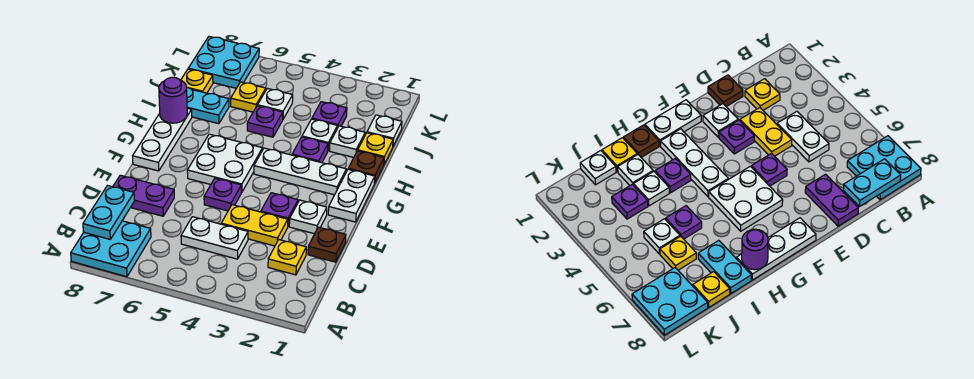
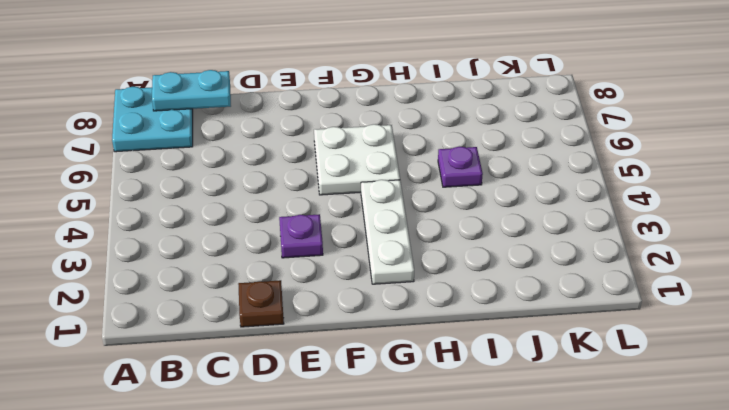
none -> yellow plate C2 level 1
none -> white plate C4:C5 level 1
none -> yellow plate D3:D4 level 1

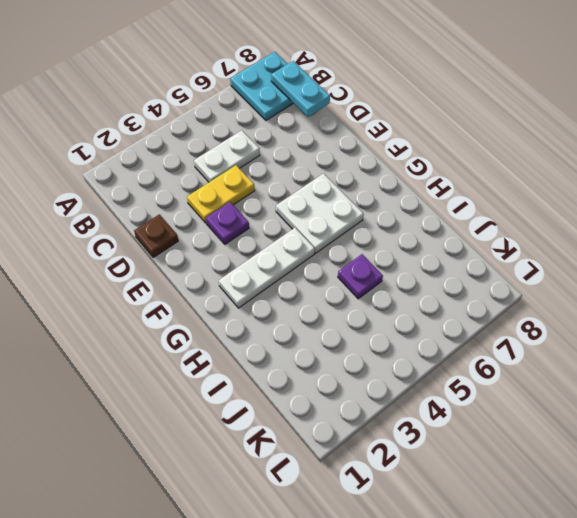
none -> yellow plate C2 level 1
none -> purple plate D7:D8 level 1
none -> white plate E2 level 1

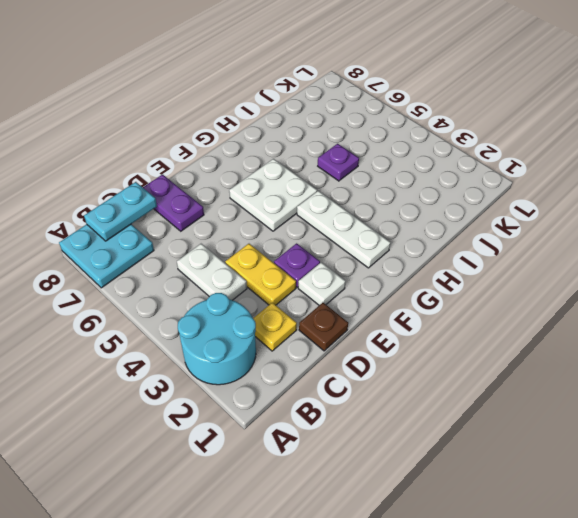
cyan round brick A2:B3 level 1 -> none
none -> purple plate E5 level 1
none -> white plate F1:G1 level 1
none -> white plate F8:H8 level 1

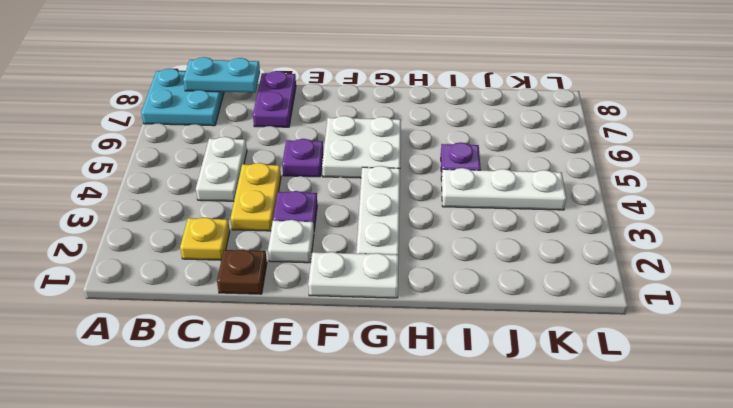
white plate I4:K4 level 1 -> white plate F8:H8 level 1
none -> brown plate H1 level 1
none -> purple plate H3 level 1
none -> yellow plate I1 level 1

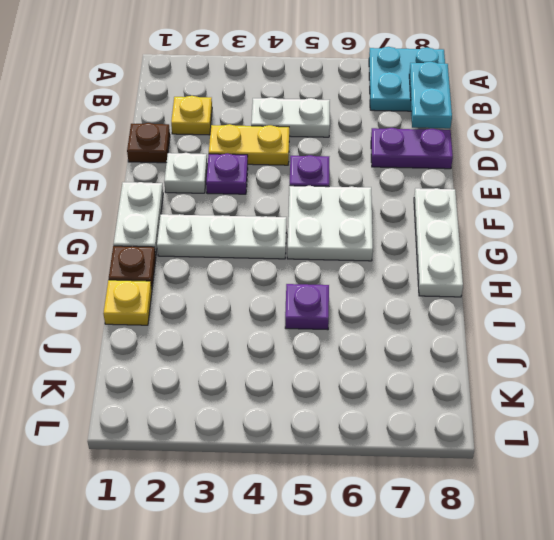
none -> purple plate H3 level 1
none -> white plate I2 level 1
none -> white plate I3 level 1

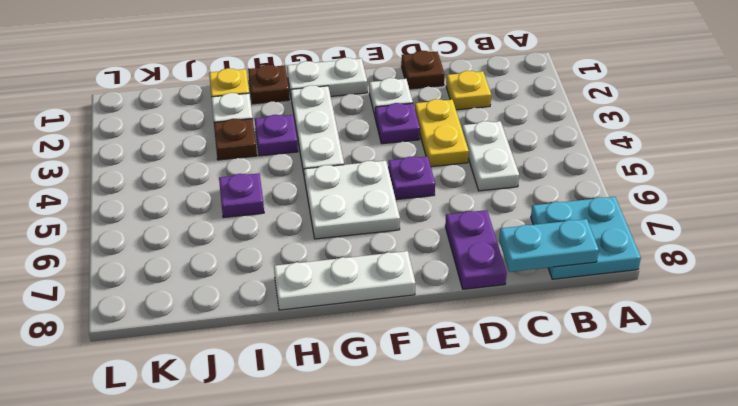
brown plate I3 level 1 -> white plate I3 level 1
none -> cyan plate I7:I8 level 1
none -> white plate J1 level 1
none -> purple plate J3 level 1

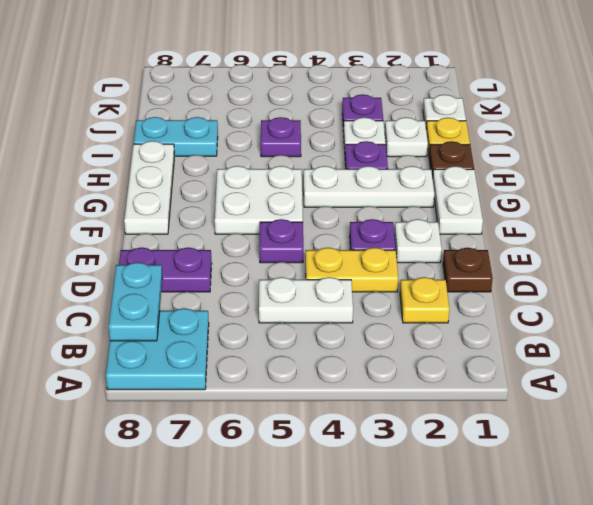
none -> white plate J5 level 1
none -> yellow plate J6 level 1
none -> yellow plate J8 level 1

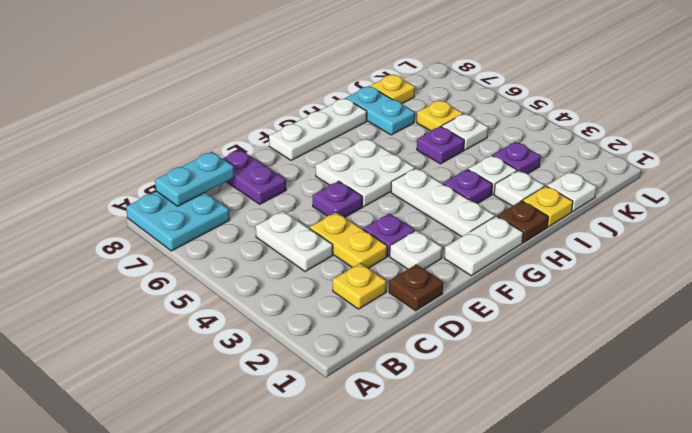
none -> cyan plate K7:L8 level 1
none -> purple round brick H8 level 2

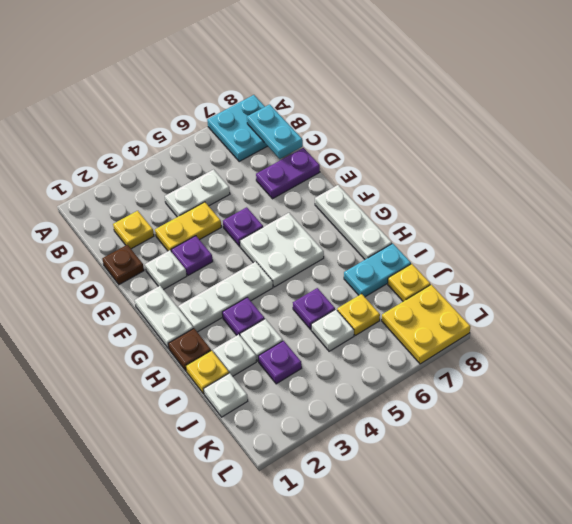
yellow plate K7:L8 level 1 -> cyan plate K7:L8 level 1
none -> purple round brick H8 level 2

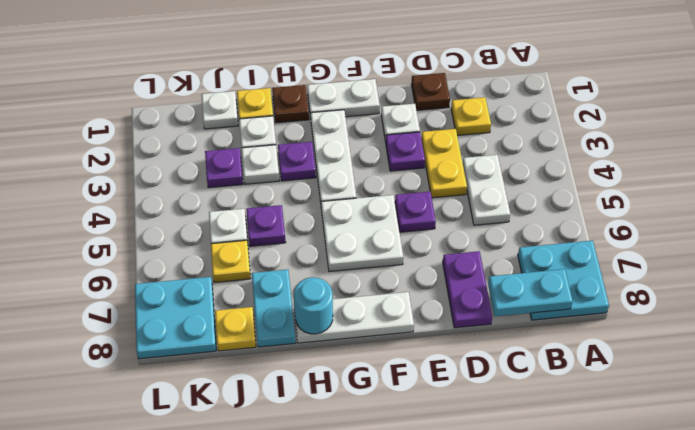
cyan round brick H8 level 2 -> purple round brick H8 level 2

